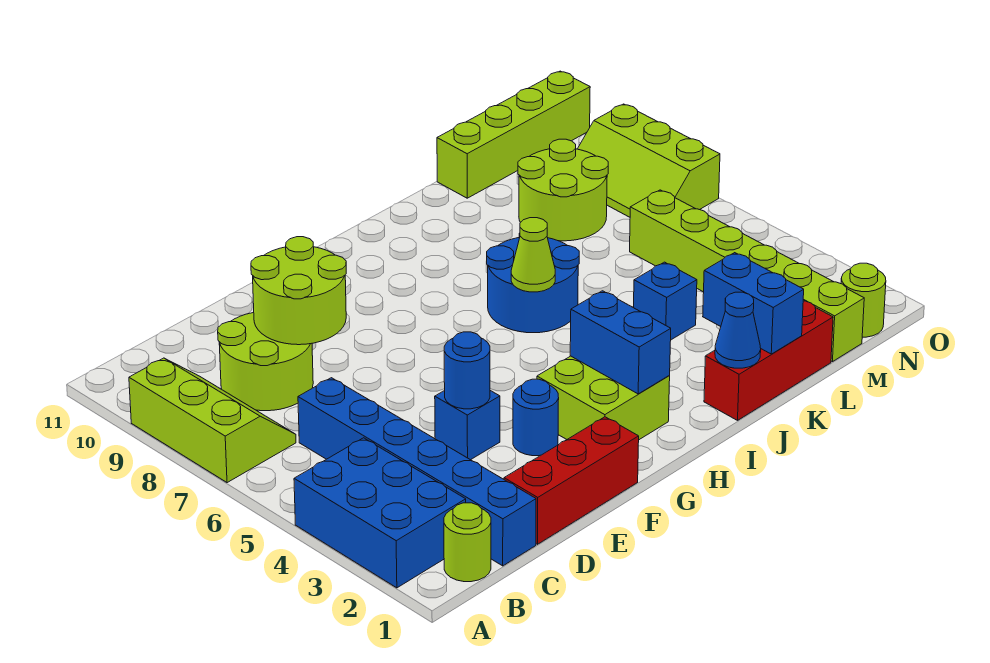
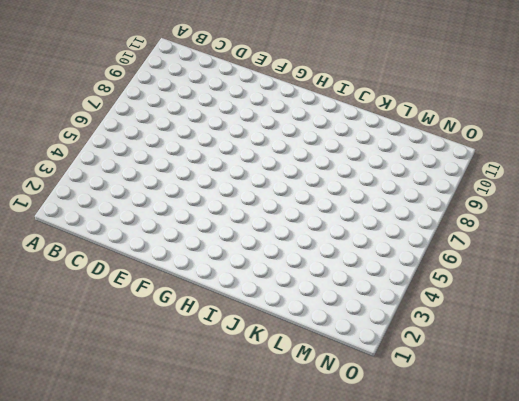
none -> blue brick A2:B4 level 1
none -> lime slope A7:B9 level 1 top A
none -> lime round brick B1 level 1

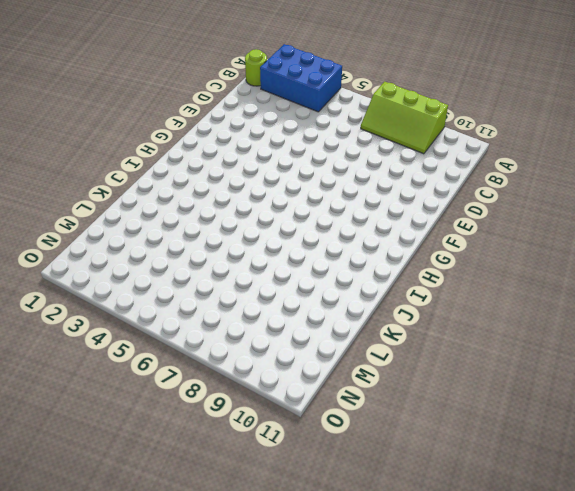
none -> blue brick C1:C6 level 1
none -> lime round brick C8:D9 level 1
none -> red brick D1:F1 level 1

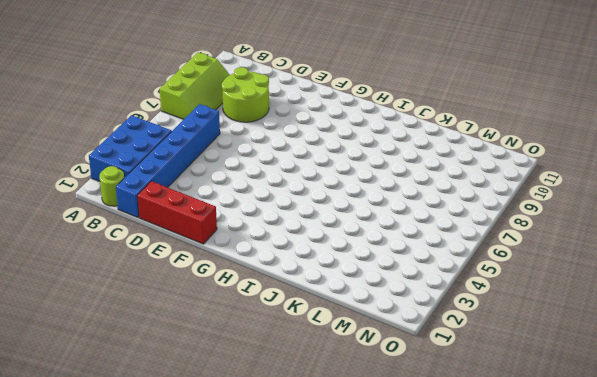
none -> blue brick E4 level 1
none -> blue round brick F3 level 1
none -> lime brick G2:H3 level 1

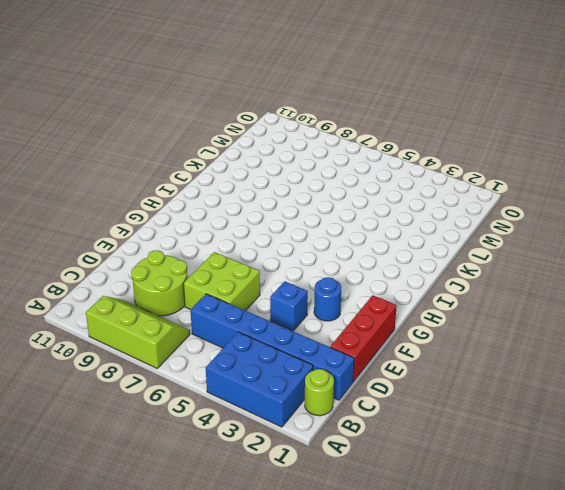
lime brick D6:E7 level 1 -> lime brick G2:H3 level 1
none -> blue round brick I6:J7 level 1
none -> red brick J1:L1 level 1
none -> blue brick K4 level 1

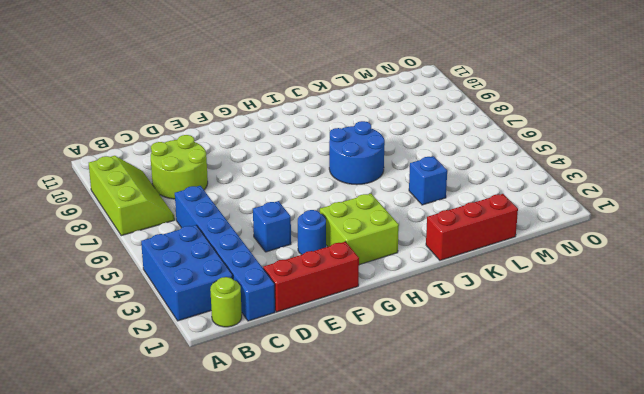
none -> lime round brick L8:M9 level 1
none -> lime brick L11:O11 level 1
none -> lime brick M1:M6 level 1

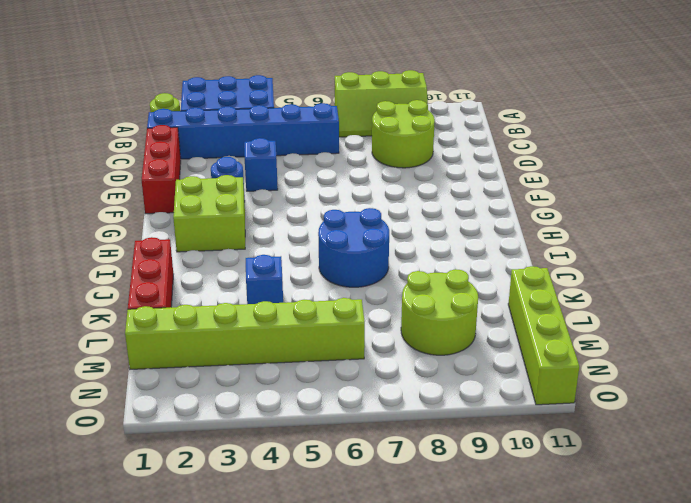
none -> lime round brick N1 level 1
none -> lime slope N7:O9 level 1 top O
none -> lime round brick D8:E9 level 2

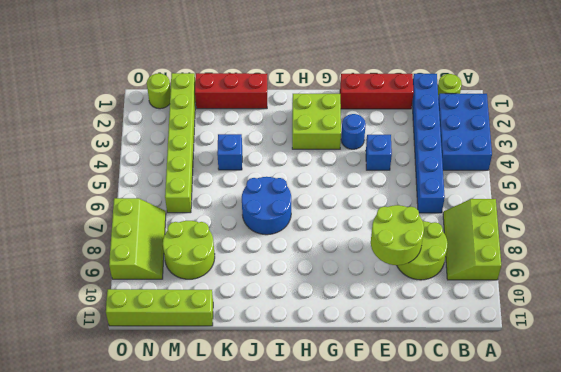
none -> blue round brick E4 level 2
none -> blue brick H2:H3 level 2
none -> lime cone I6 level 2

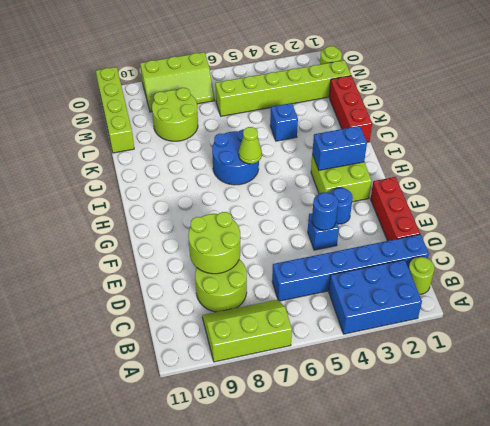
none -> blue cone J1 level 2
none -> blue brick K1:K2 level 2

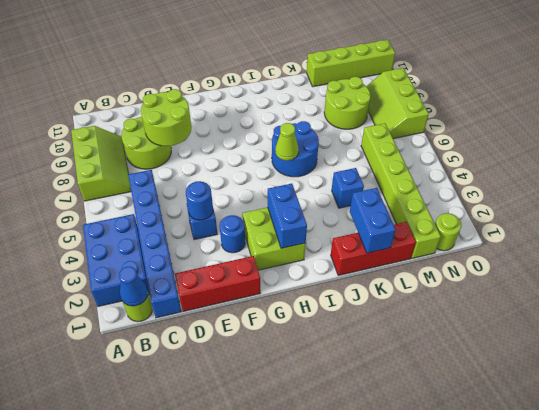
blue cone B1 level 2 -> blue cone J1 level 2

